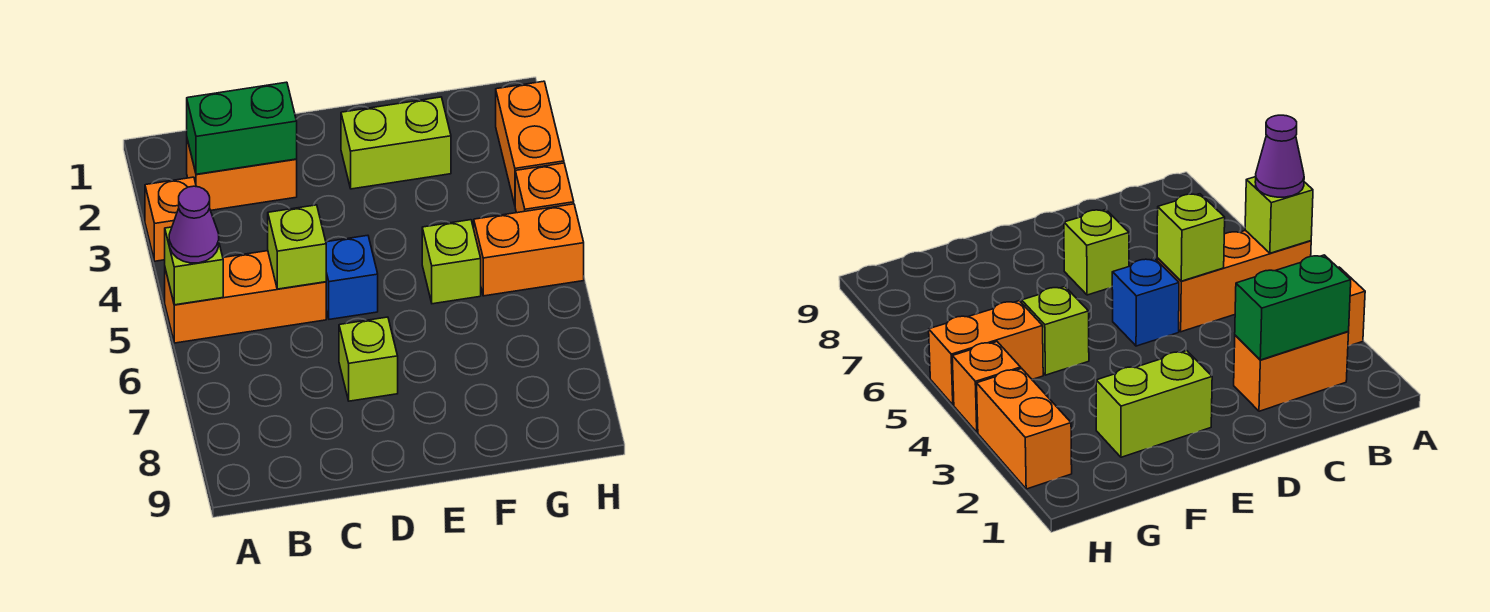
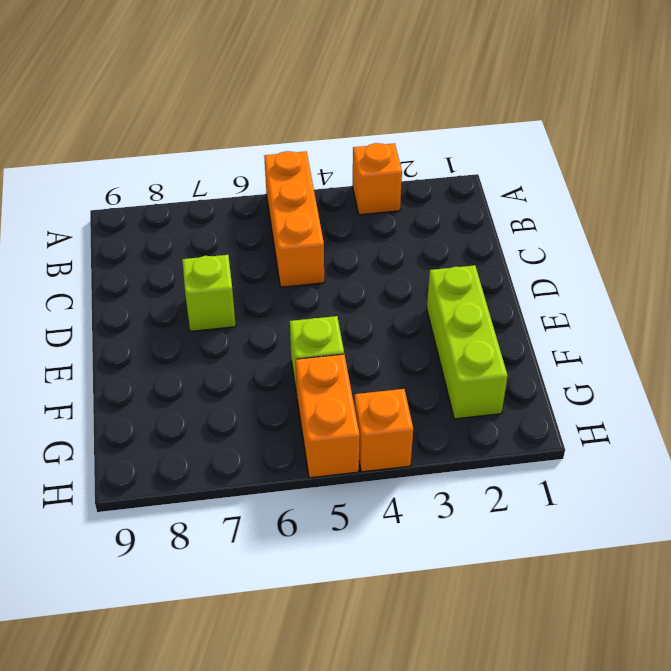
lime brick E2:G2 level 1 -> lime brick E2:F2 level 1
none -> orange brick B2:C2 level 1
none -> blue brick D5 level 1
none -> orange brick H2:H3 level 1

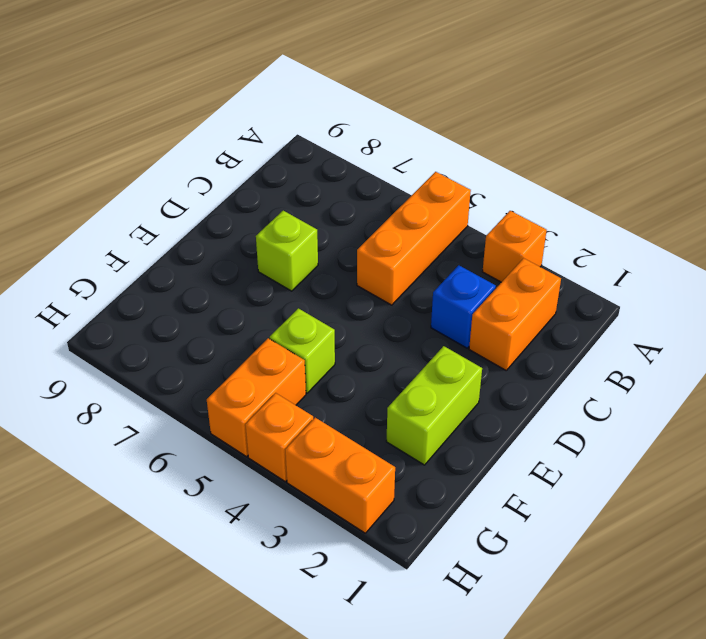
blue brick C3 level 1 -> blue brick D5 level 1
none -> lime brick A5 level 2
none -> green brick B2:C2 level 2
none -> lime brick C5 level 2

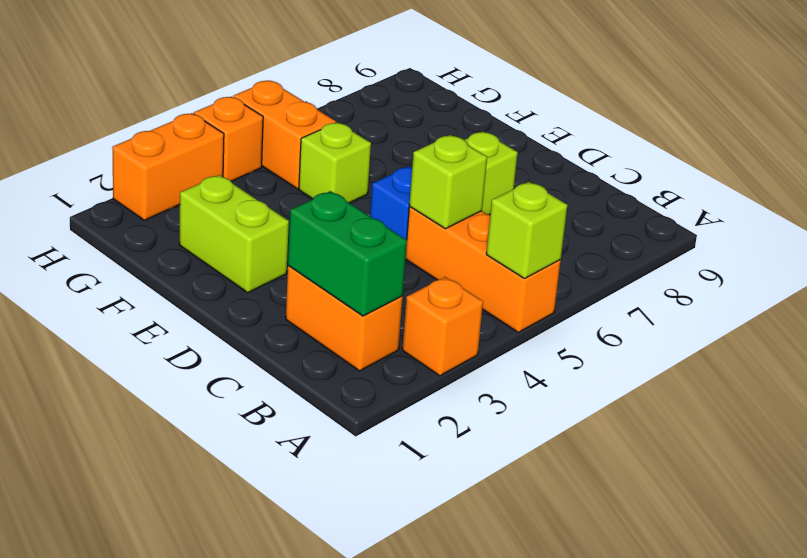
none -> purple cone A5 level 3

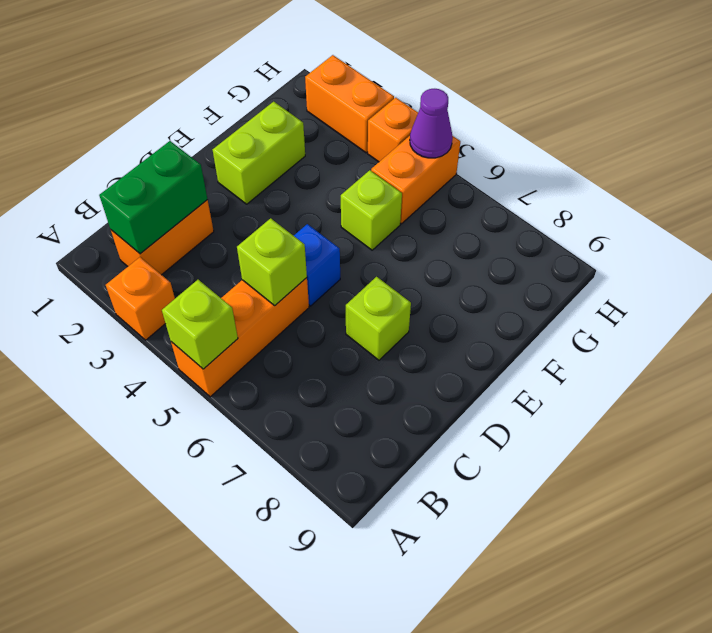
purple cone H5 level 2 -> purple cone A5 level 3

